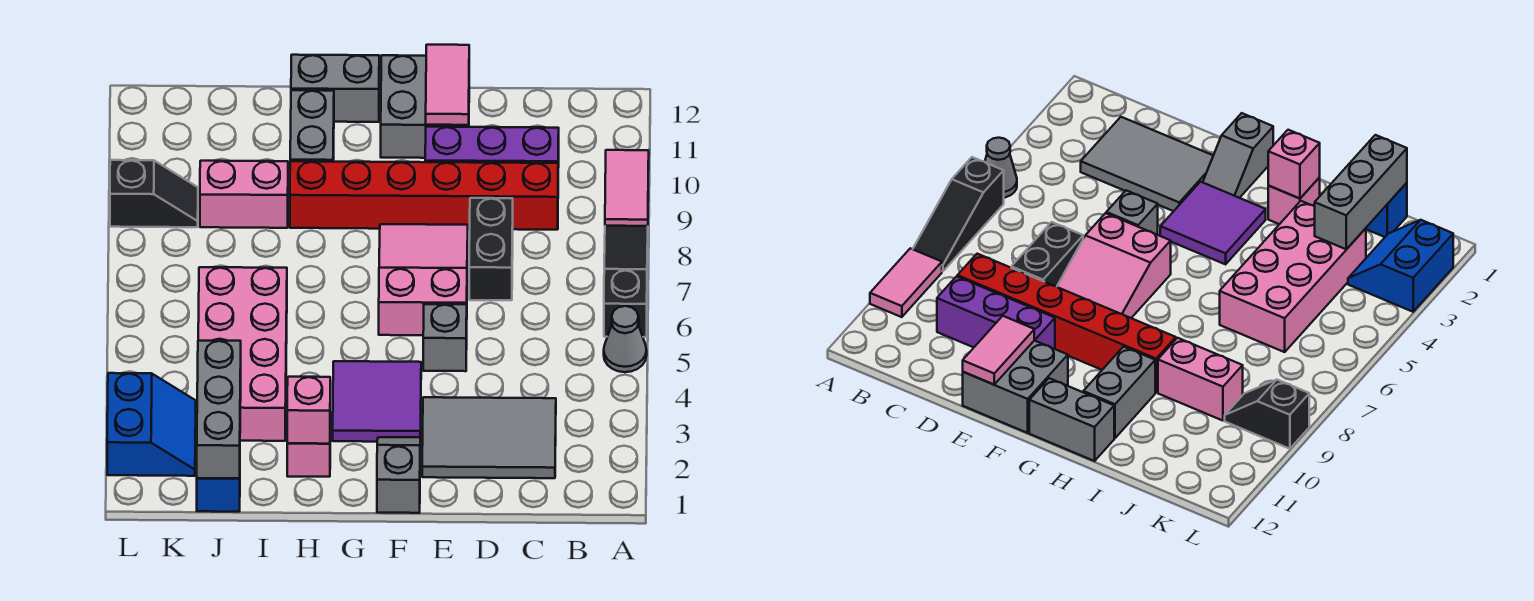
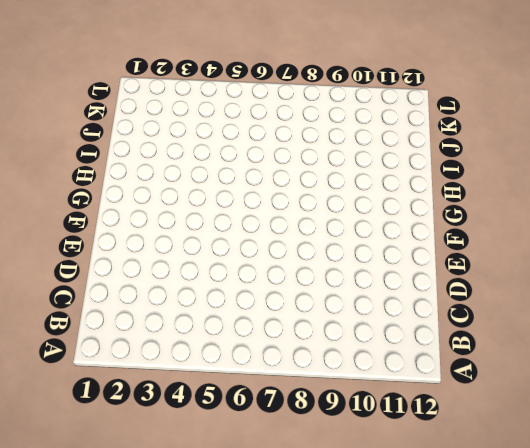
none -> grey cone A5 level 1
none -> black slope A6:A8 level 1 top 6
none -> pink tile A9:A10 level 1

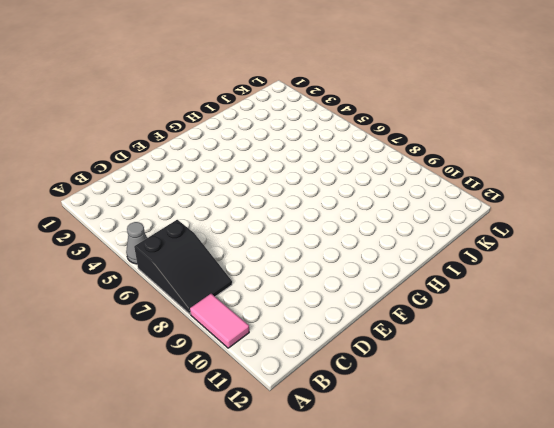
black slope A6:B8 level 1 top 6 -> black slope A6:A8 level 1 top 6
none -> grey tile C2:E3 level 1
none -> red brick C9:H9 level 1
none -> purple brick C10:E10 level 1

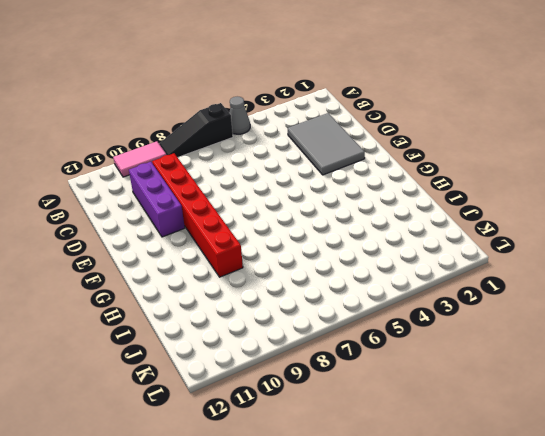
none -> black brick D7:D8 level 1
none -> grey brick E5 level 1
none -> pink slope E6:F8 level 1 top 6

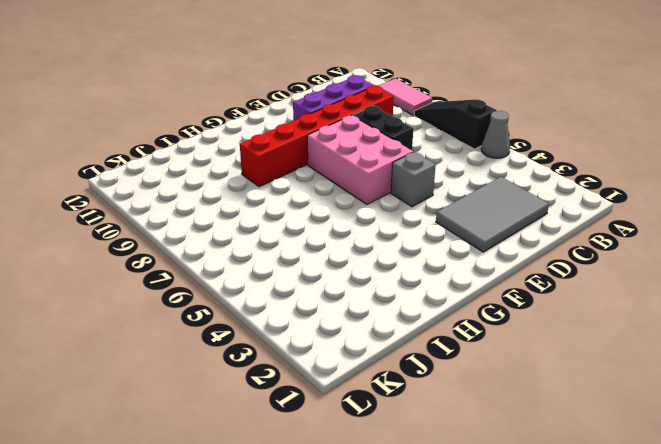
pink brick E6:F8 level 1 -> pink slope E6:F8 level 1 top 6
none -> grey brick E11:F12 level 1
none -> grey slope F1:F2 level 1 top 1
none -> purple tile F3:G4 level 1

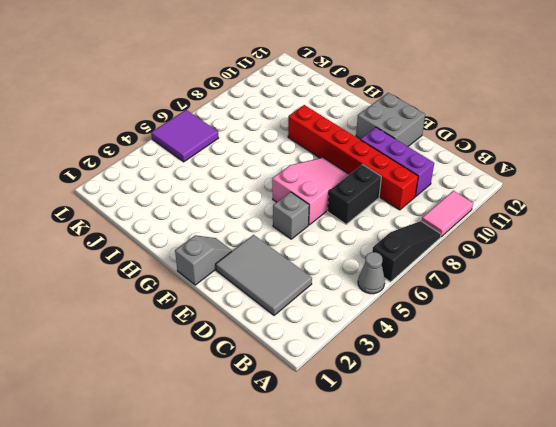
purple tile K5:L6 level 1 -> purple tile F3:G4 level 1
none -> grey brick G12:H12 level 1
none -> pink brick H2 level 1
none -> grey brick H10:H11 level 1

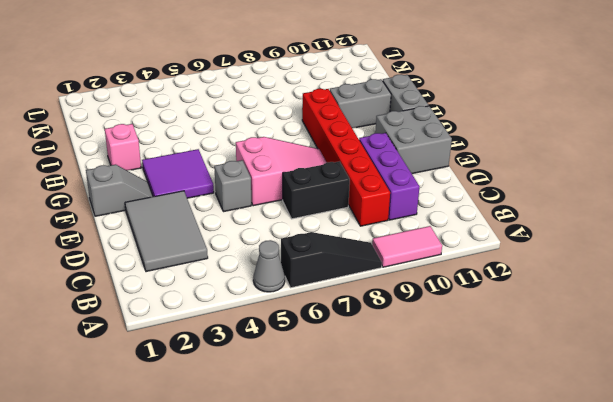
none -> pink brick I3:J6 level 1
none -> pink brick I9:J9 level 1
none -> blue brick J1 level 1

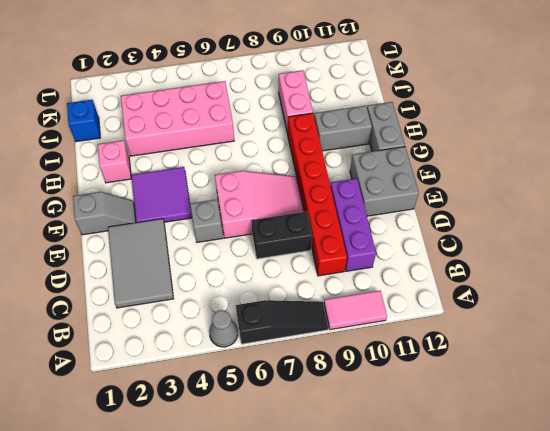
none -> blue slope K2:L3 level 1 top L
none -> black slope K9:L9 level 1 top L
none -> pink tile E11:E12 level 2

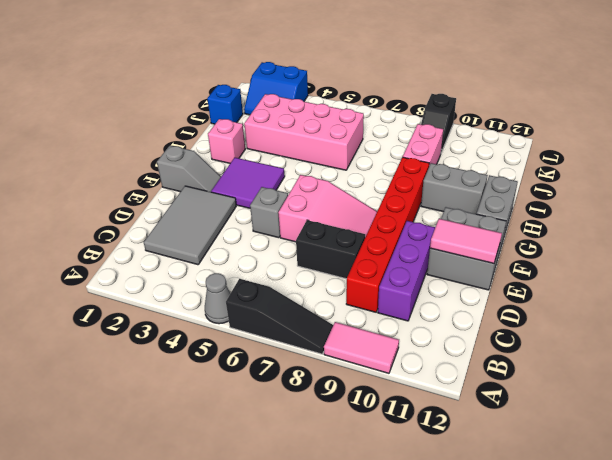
none -> pink brick H2 level 2
none -> grey brick J1:J3 level 2

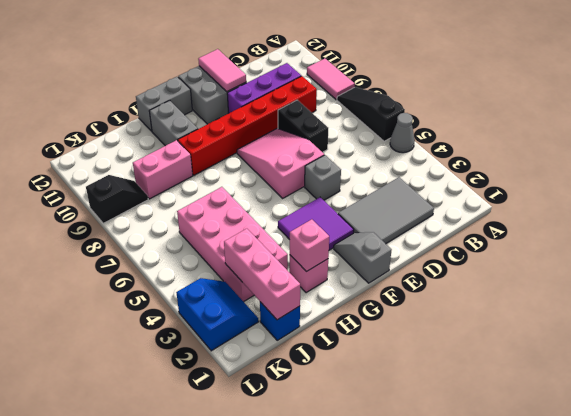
pink brick J1:J3 level 2 -> grey brick J1:J3 level 2

